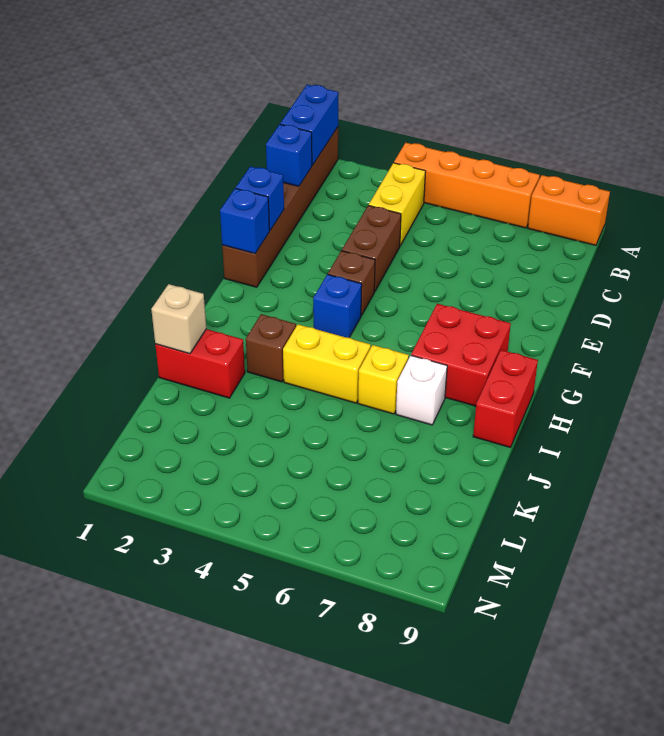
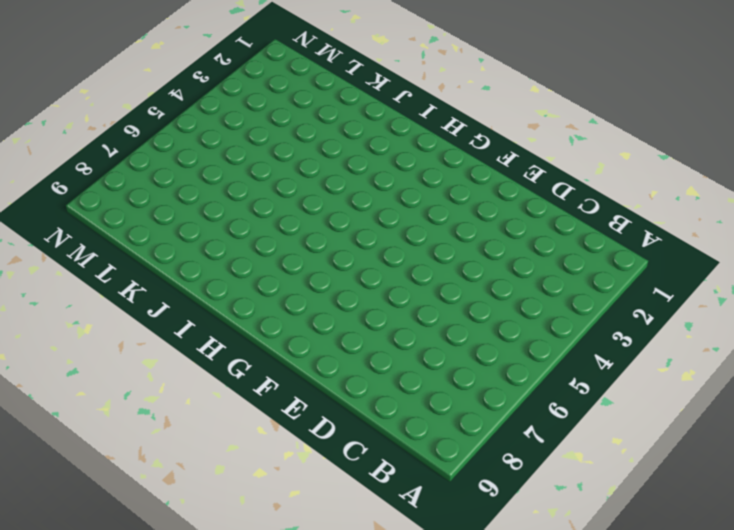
none -> brown brick A1:F1 level 1
none -> orange brick A4:A7 level 1
none -> orange brick A8:A9 level 1

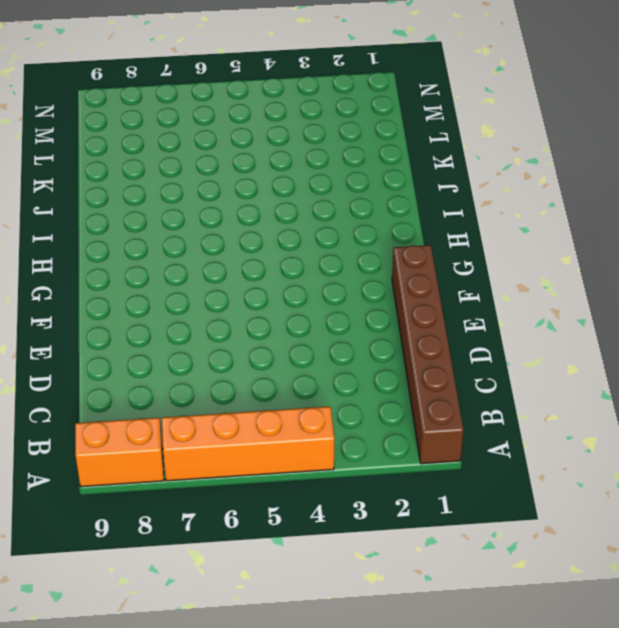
none -> yellow brick B4:C4 level 1
none -> brown brick D4:E4 level 1
none -> brown brick F4 level 1

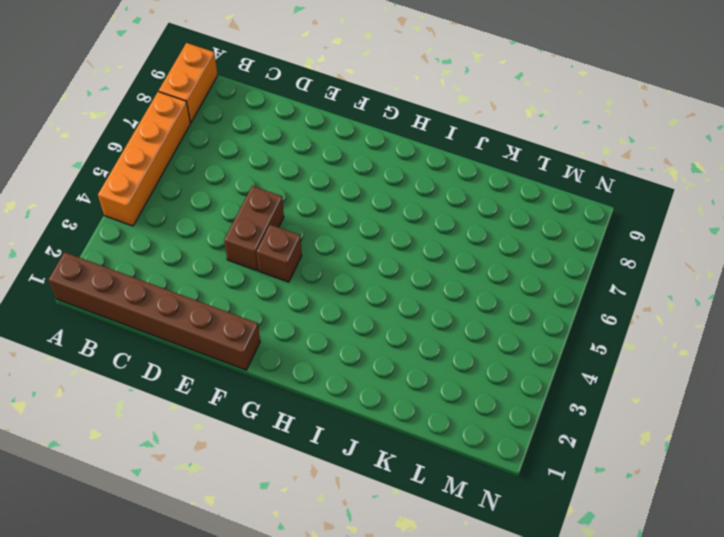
brown brick E4:E5 level 1 -> brown brick D4:E4 level 1
none -> yellow brick B4:C4 level 1
none -> blue brick G4 level 1
none -> red brick G7:H8 level 1

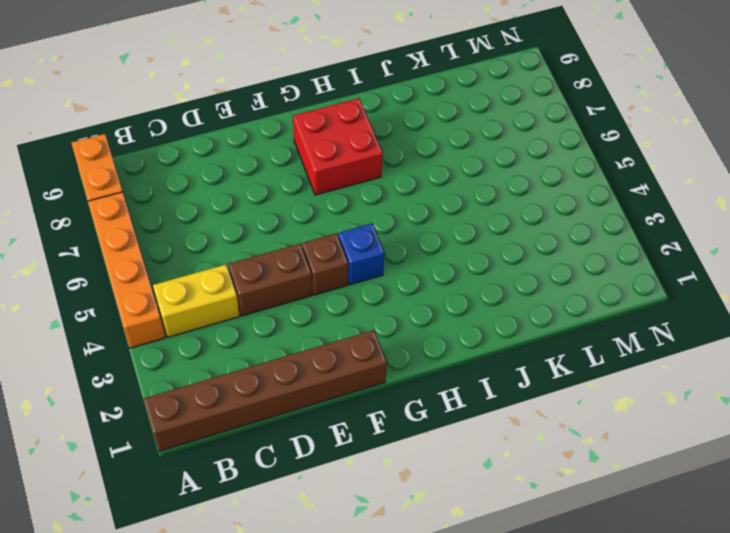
none -> red brick H9:I9 level 1
none -> brown brick I3 level 1
none -> yellow brick I4:I5 level 1

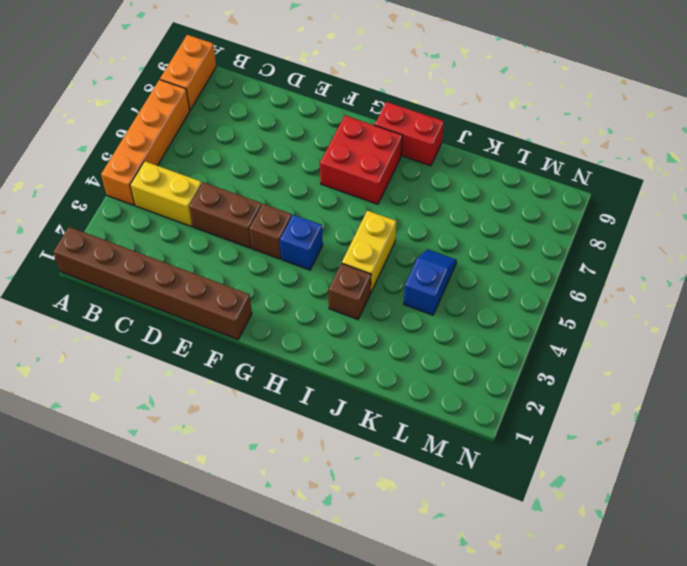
blue slope K4:K5 level 1 top 4 -> none
none -> yellow brick I6 level 1
none -> white brick I7 level 1
none -> red brick J1:J2 level 1

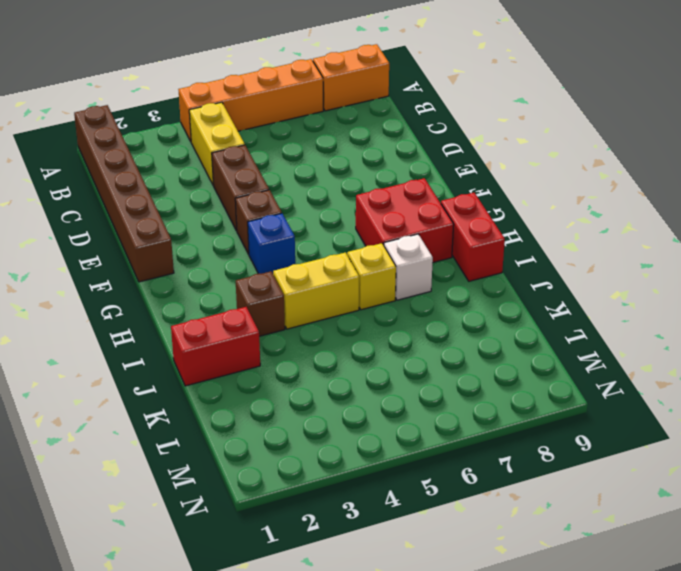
none -> blue brick A1:B1 level 2
none -> blue brick C1 level 2
none -> blue brick E1 level 2

